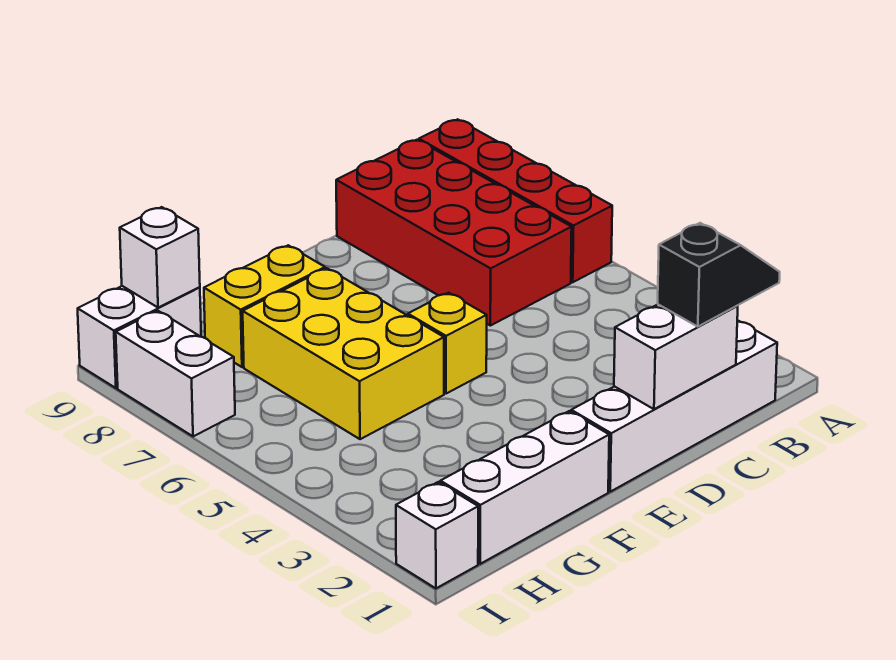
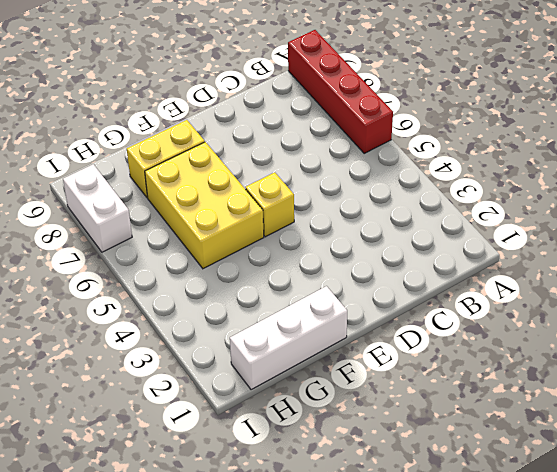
none -> white brick B1:E1 level 1
none -> red brick B6:C9 level 1
none -> white brick H9:I9 level 1

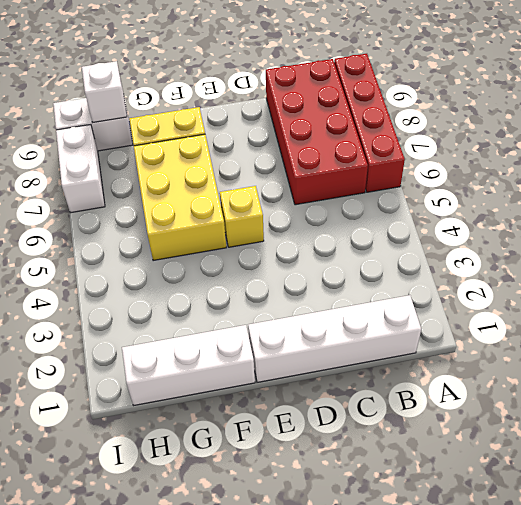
none -> white brick I1 level 1
none -> white brick C1:D1 level 2
none -> black slope B1:C1 level 3 top C

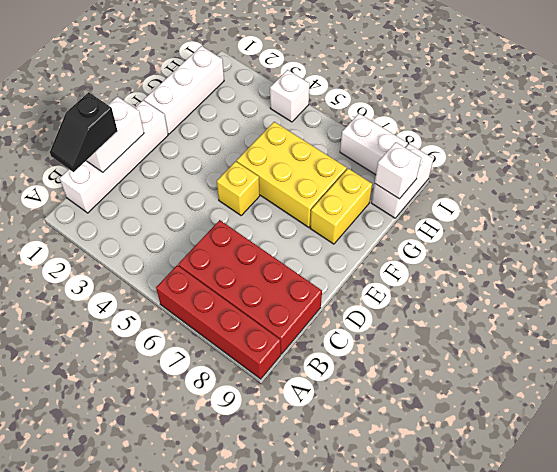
white brick I4 level 1 -> white brick I1 level 1

